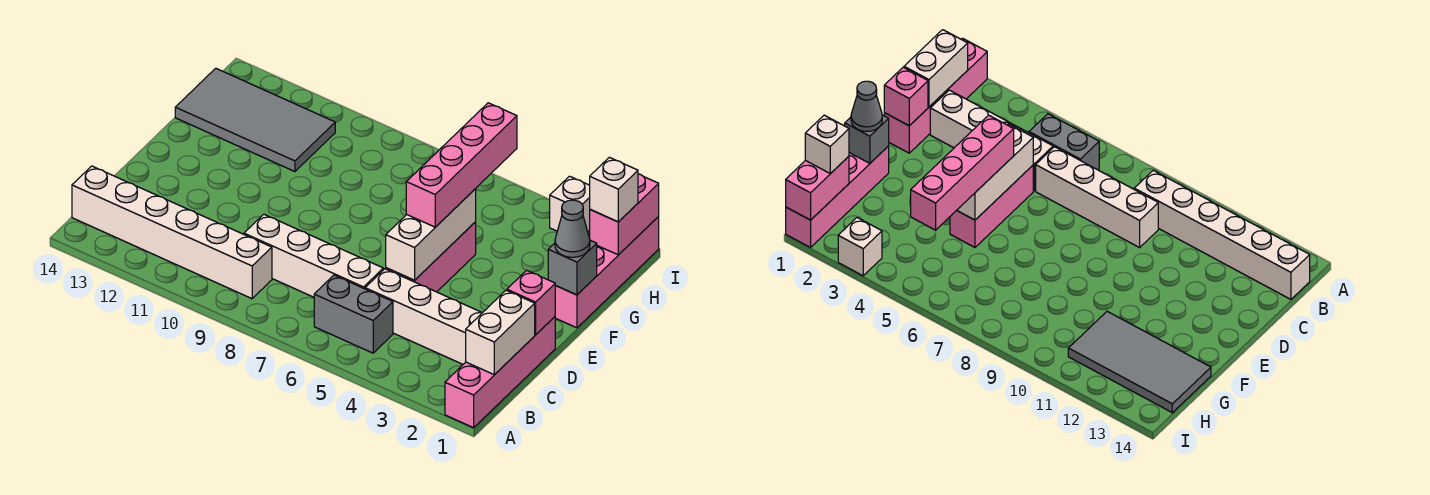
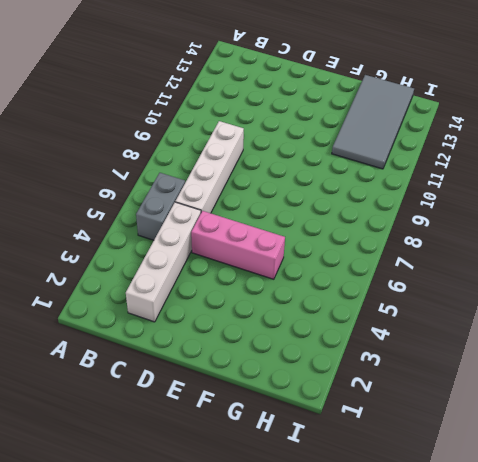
none -> pink brick A1:D1 level 1
none -> white brick B9:B14 level 1
none -> pink brick F1:I1 level 1

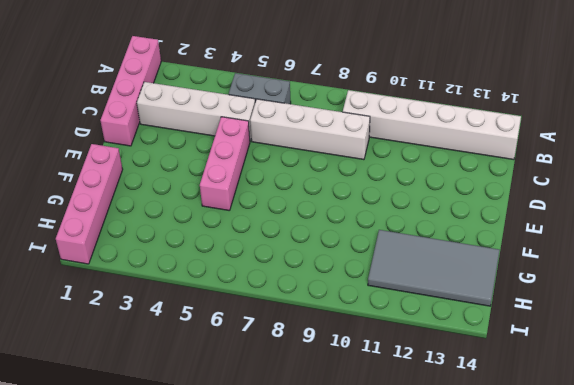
none -> white brick I3 level 1
none -> white brick B1:C1 level 2
none -> pink brick D1 level 2

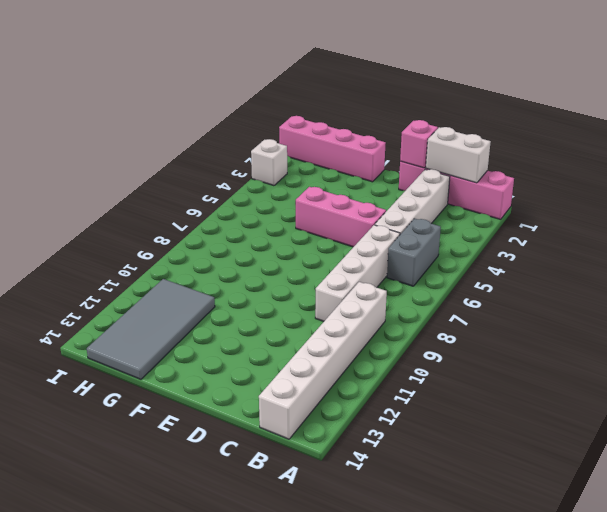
none -> white brick D5:F5 level 2
none -> grey brick F1 level 2
none -> pink brick H1:I1 level 2

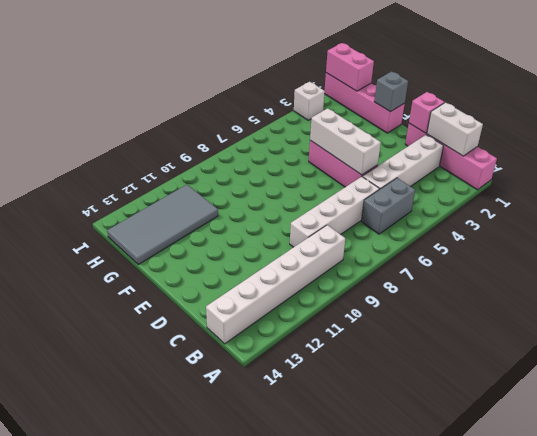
none -> pink brick E5:H5 level 3
none -> grey cone F1 level 3
none -> white brick H1 level 3

